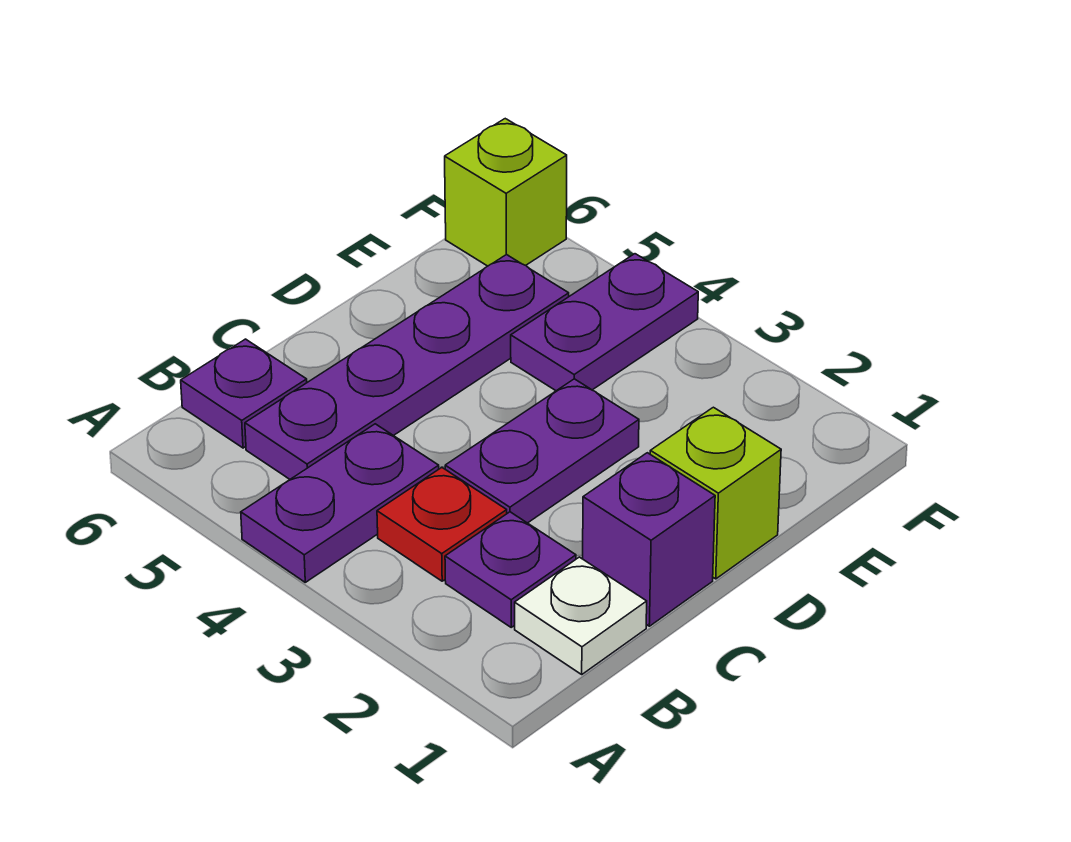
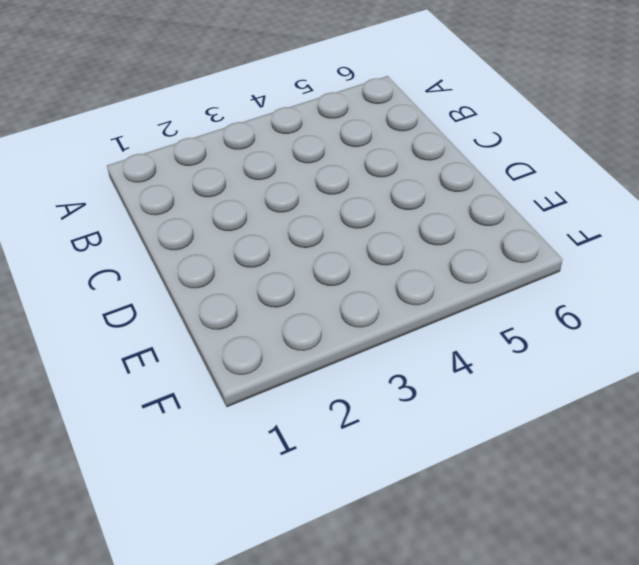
none -> purple plate A4:B4 level 1
none -> white plate B1 level 1

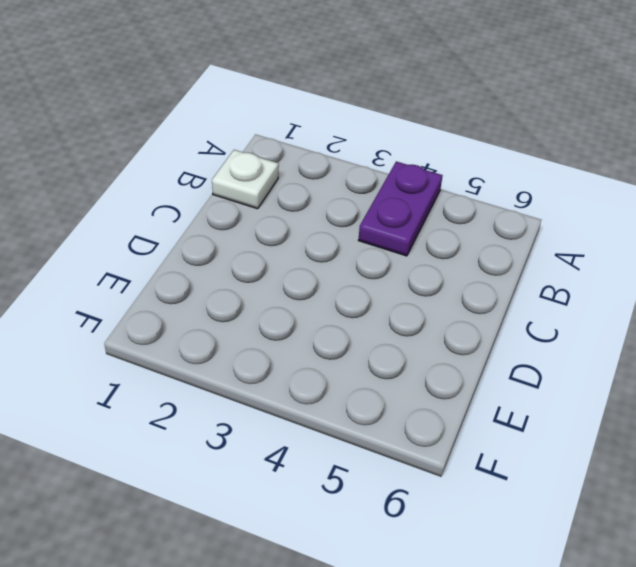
none -> purple plate B2 level 1
none -> red plate B3 level 1

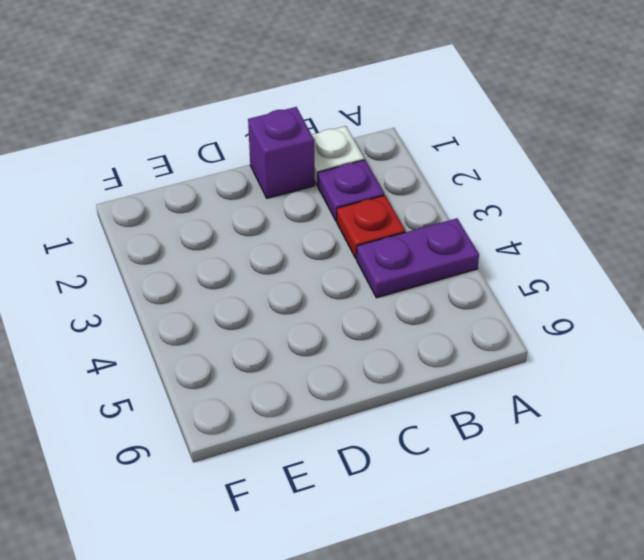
none -> purple plate B5:E5 level 1
none -> purple plate B6 level 1

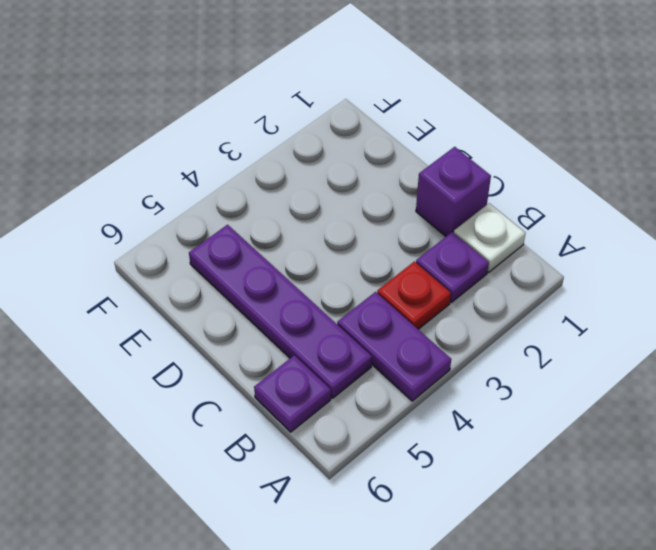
none -> purple plate C3:D3 level 1
none -> lime brick D1 level 1

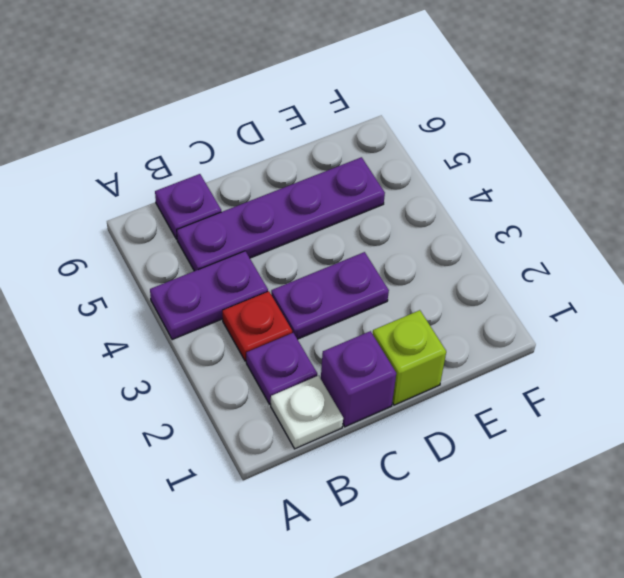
none -> purple plate E4:F4 level 1
none -> lime brick F6 level 1

